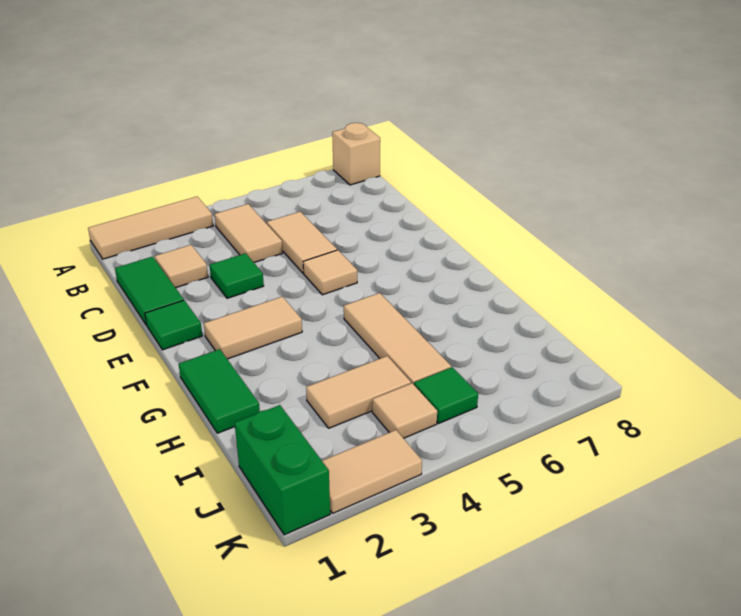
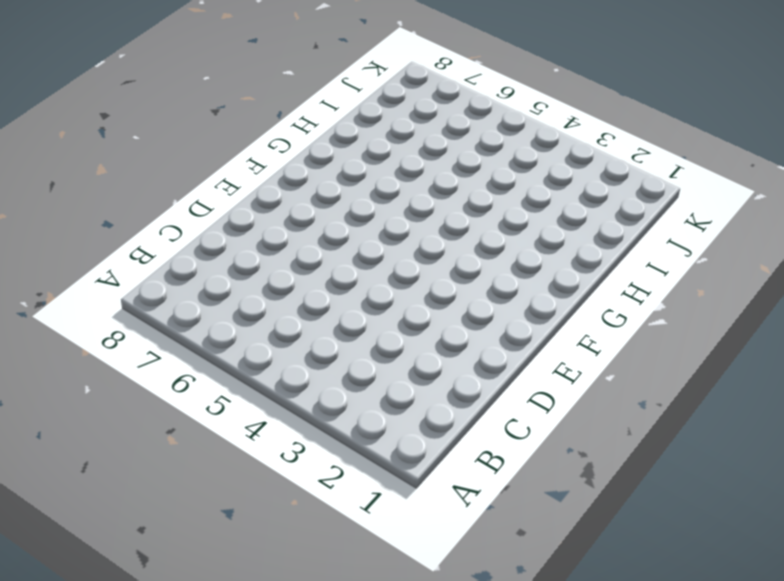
none -> tan tile A1:A3 level 1
none -> tan brick A8 level 1
none -> tan tile B4:C4 level 1

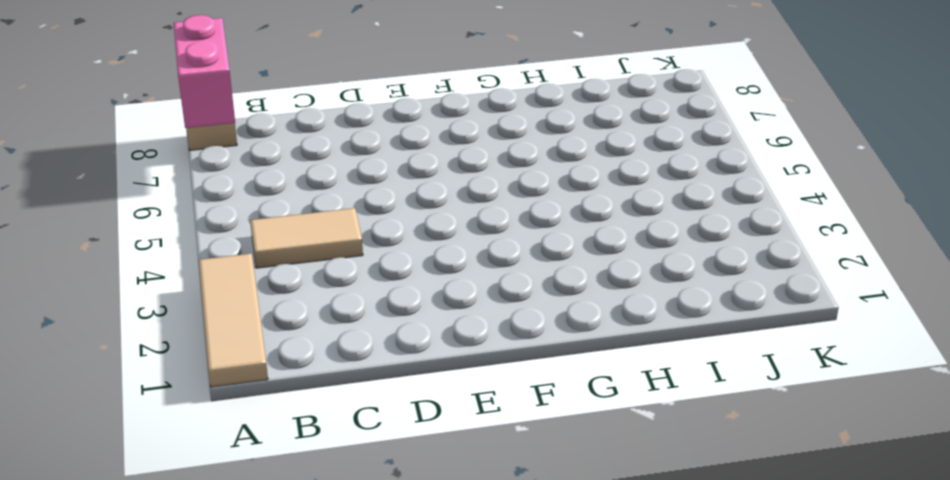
pink brick A7:A8 level 2 -> none
none -> green tile C1:D1 level 1
none -> tan tile C2 level 1
none -> tan tile C5:D5 level 1

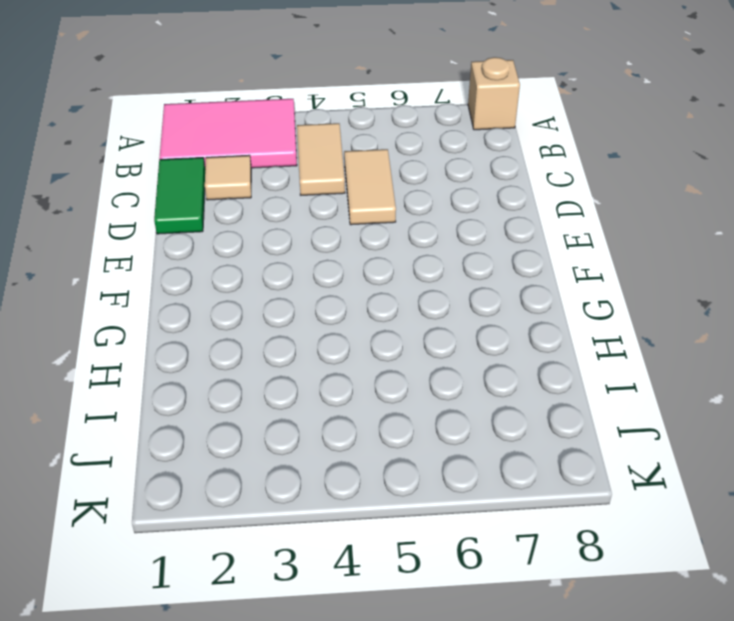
pink tile A1:B3 level 1 -> tan tile A1:A3 level 1
none -> green tile D3 level 1
none -> green tile E1 level 1
none -> tan tile E5 level 1

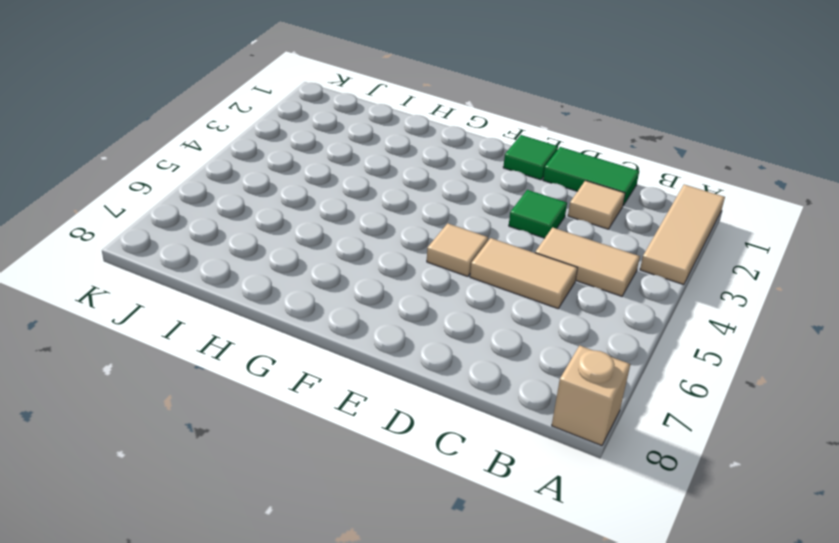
none -> tan tile F2:F3 level 1
none -> green tile G1:H1 level 1
none -> tan tile G5:I5 level 1

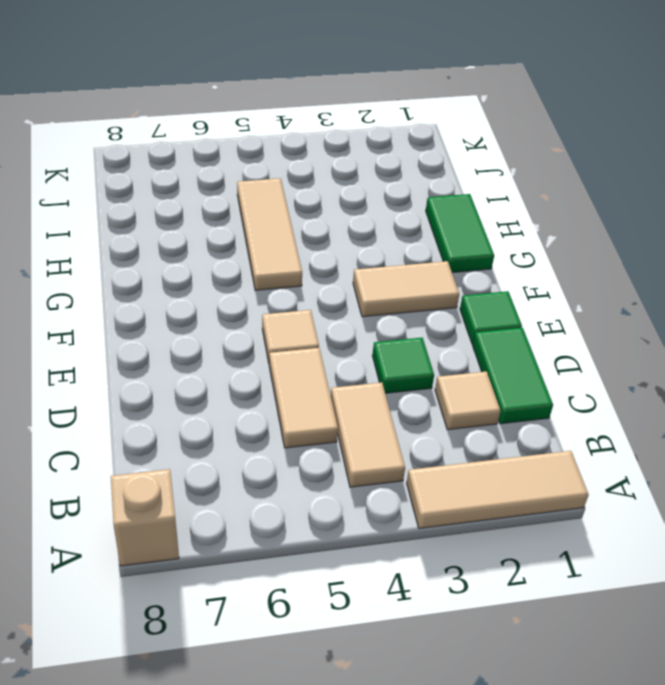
none -> tan tile I3:I4 level 1
none -> green brick J1:K1 level 1
none -> tan tile J4 level 1

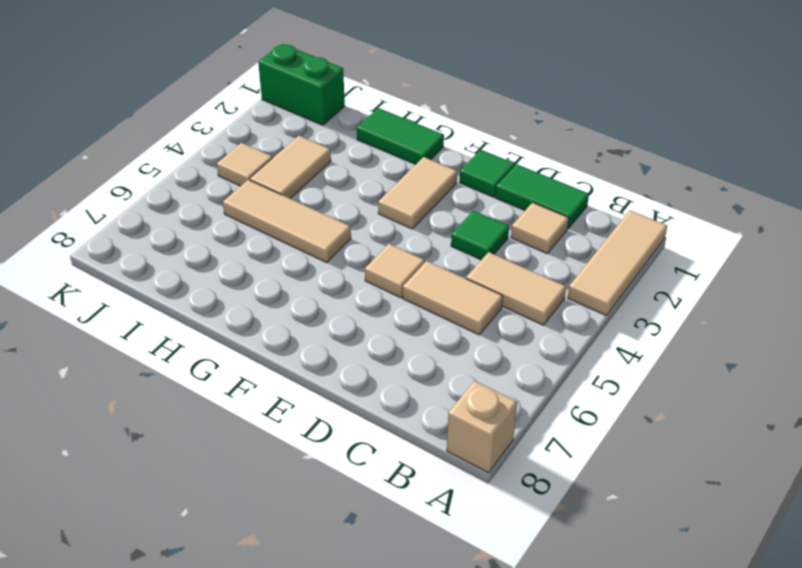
none -> green tile J5 level 1
none -> tan tile K2:K3 level 1

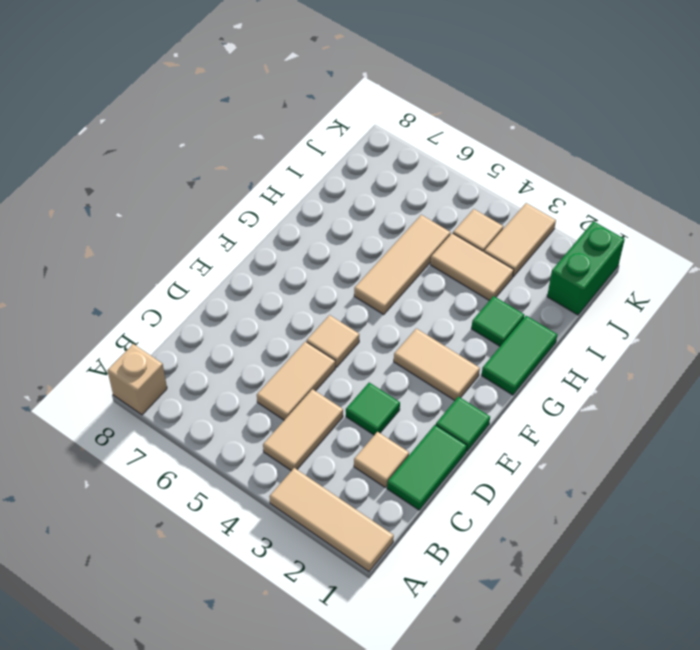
green tile H2 level 1 -> green tile J5 level 1
tan tile J3:K3 level 1 -> tan tile K2:K3 level 1

